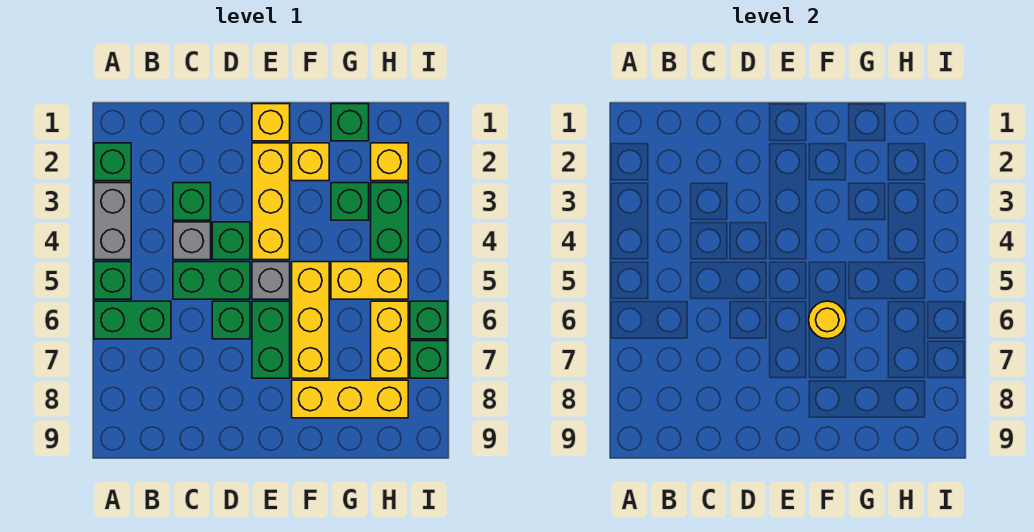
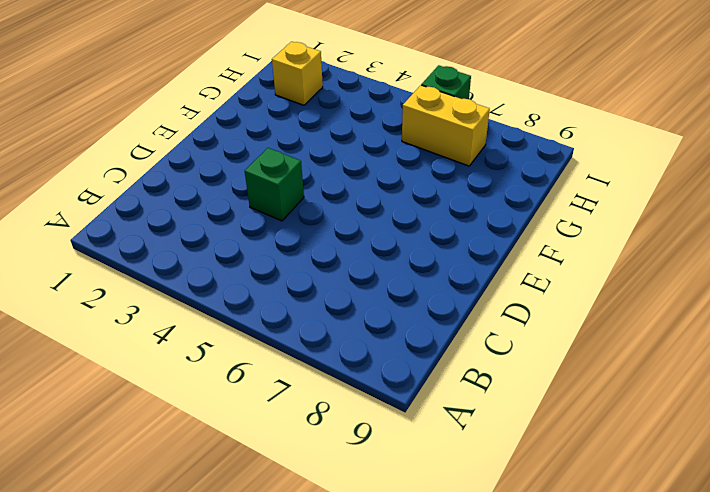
none -> green brick A2 level 1
none -> grey brick A3:A4 level 1
none -> green brick A5 level 1

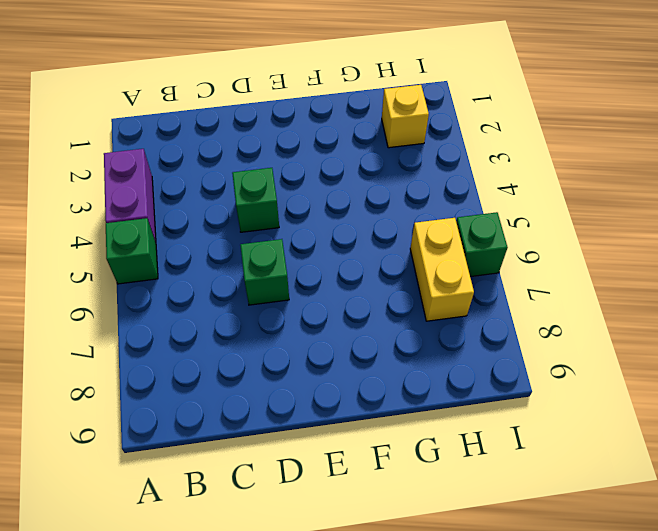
purple brick A3:A4 level 1 -> grey brick A3:A4 level 1
none -> green brick A2 level 1
none -> green brick A6:B6 level 1
none -> green brick C3 level 1

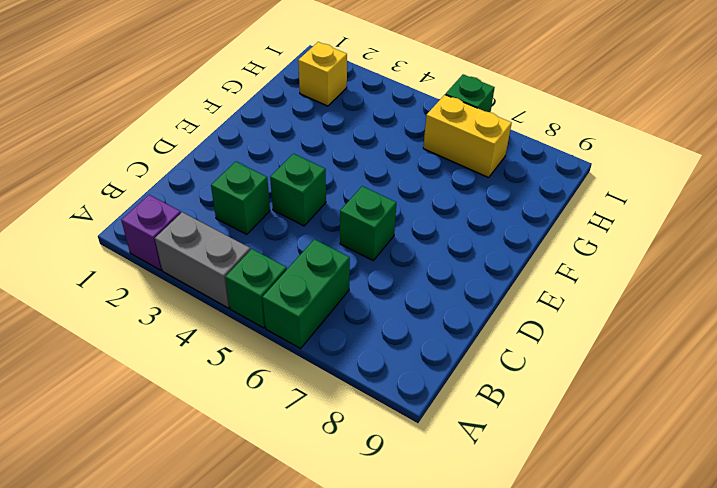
purple brick A2 level 1 -> green brick A2 level 1
none -> grey brick C4 level 1
none -> green brick C5:D5 level 1
none -> yellow brick E1 level 1

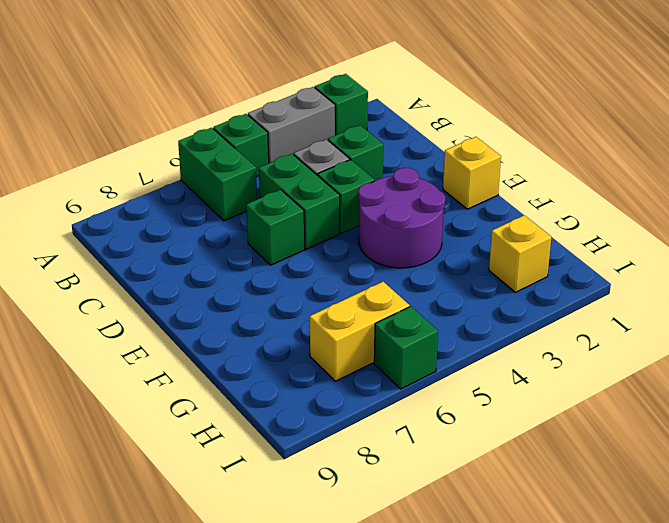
purple round brick E3:F4 level 1 -> yellow brick E2:E4 level 1
none -> grey brick E5 level 1
none -> green brick E6:E7 level 1
none -> yellow brick F2 level 1

